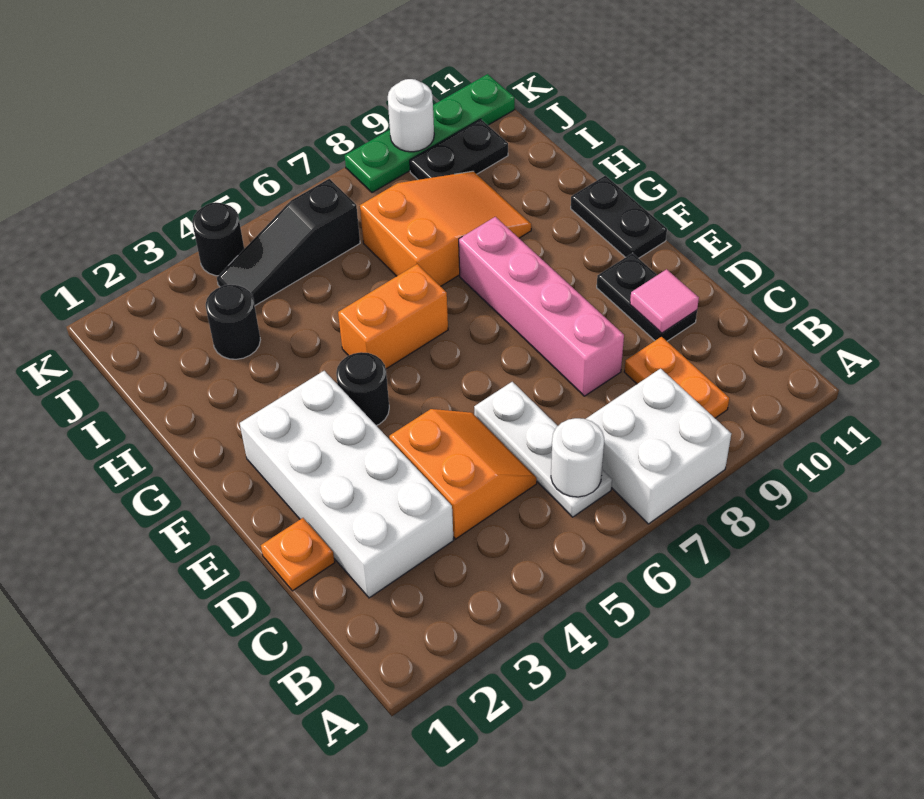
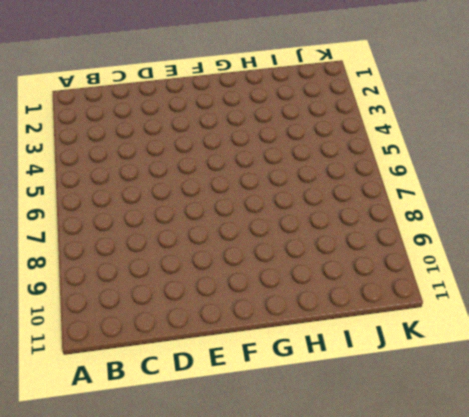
none -> white brick A7:B8 level 1
none -> white plate B6:D6 level 1
none -> orange plate B9:C9 level 1

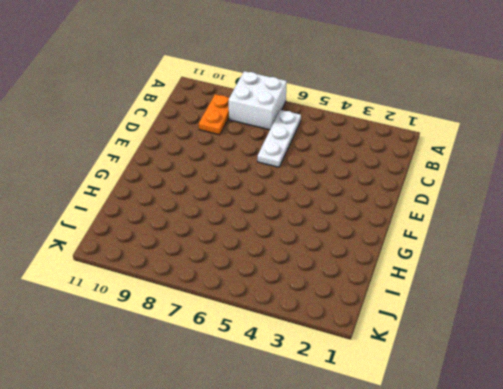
none -> white brick C2:F3 level 1
none -> orange slope C4:D5 level 1 top 4
none -> orange plate D1 level 1

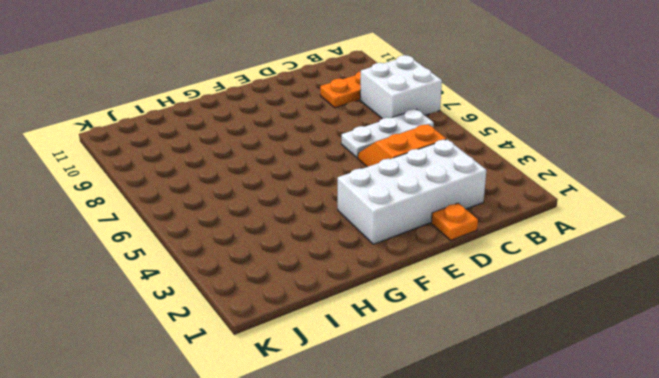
none -> pink brick D8:G8 level 1
none -> black plate D10:E10 level 1
none -> black round brick F4 level 1

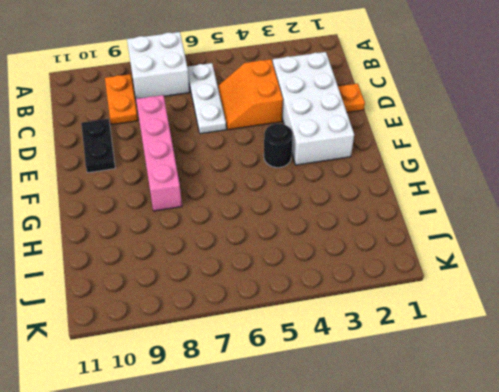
none -> black plate F11:G11 level 1
none -> orange brick G5:G6 level 1
none -> orange slope H7:I9 level 1 top 7

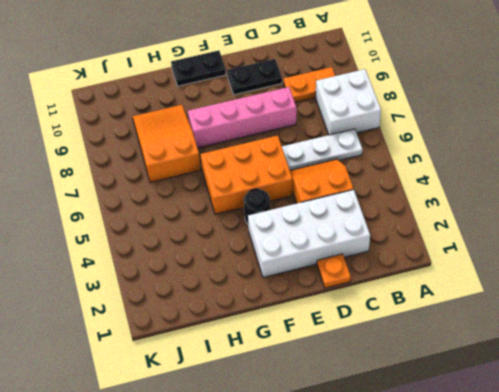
orange brick E5:G6 level 1 -> orange brick G5:G6 level 1
none -> black round brick I3 level 1
none -> black slope J4:J6 level 1 top 6
none -> black plate J9:J10 level 1

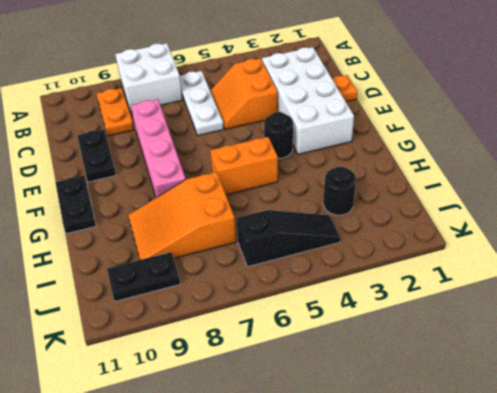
none -> black round brick K4 level 1
none -> green plate K8:K11 level 1
none -> white round brick B6 level 2

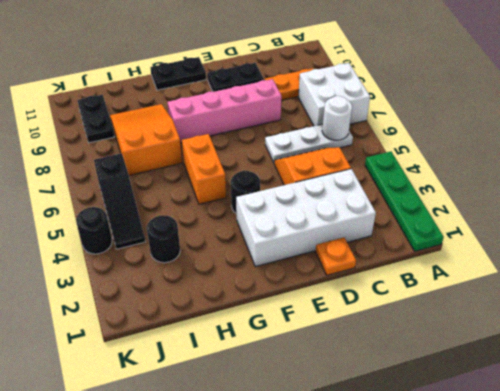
green plate A1:A4 level 1 -> green plate K8:K11 level 1
none -> pink tile D10 level 2
none -> white round brick K9 level 2

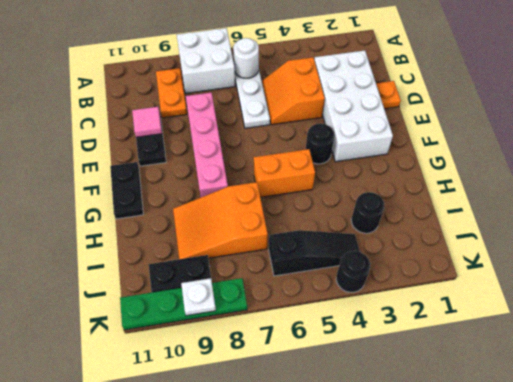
white plate K9 level 2 -> white round brick K9 level 2

